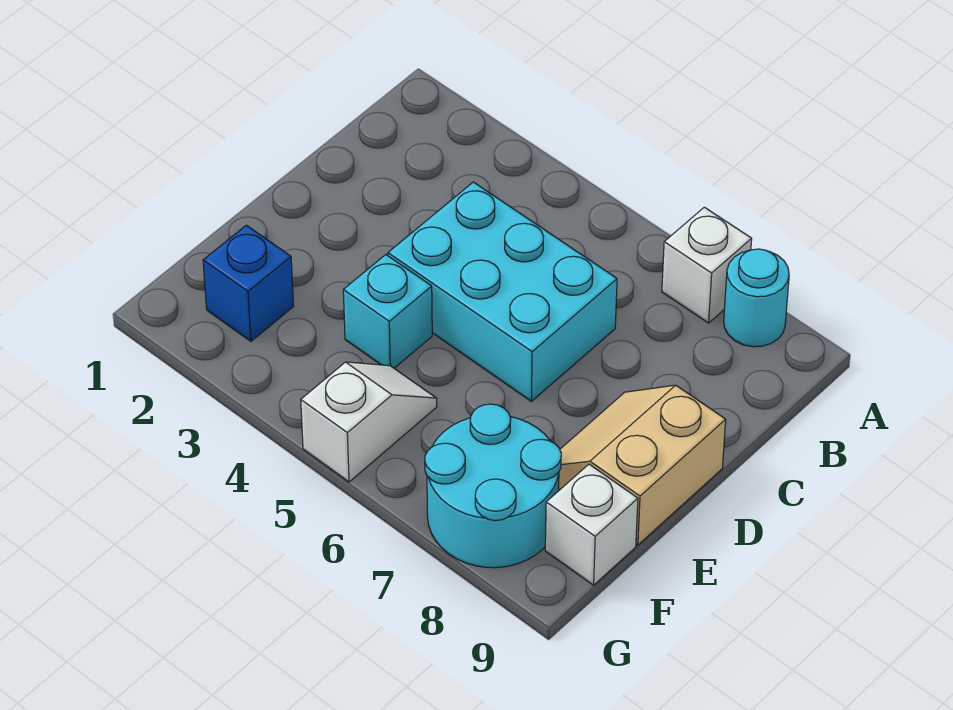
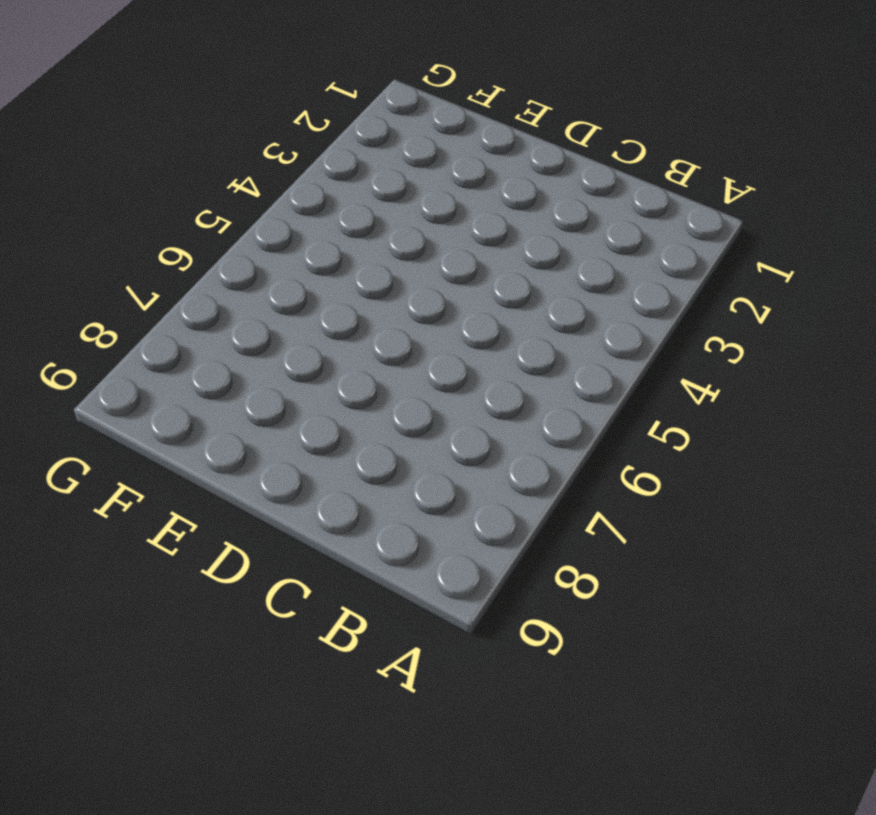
none -> white brick A7 level 1
none -> cyan round brick A8 level 1

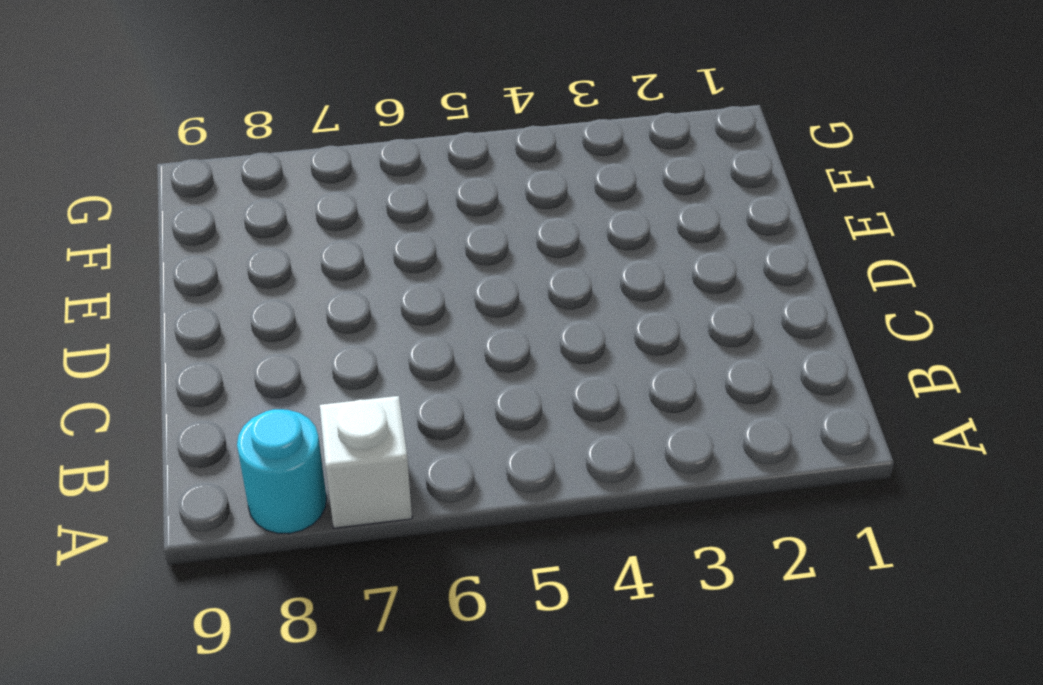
none -> cyan brick C4:D6 level 1
none -> tan slope D8:E9 level 1 top 9

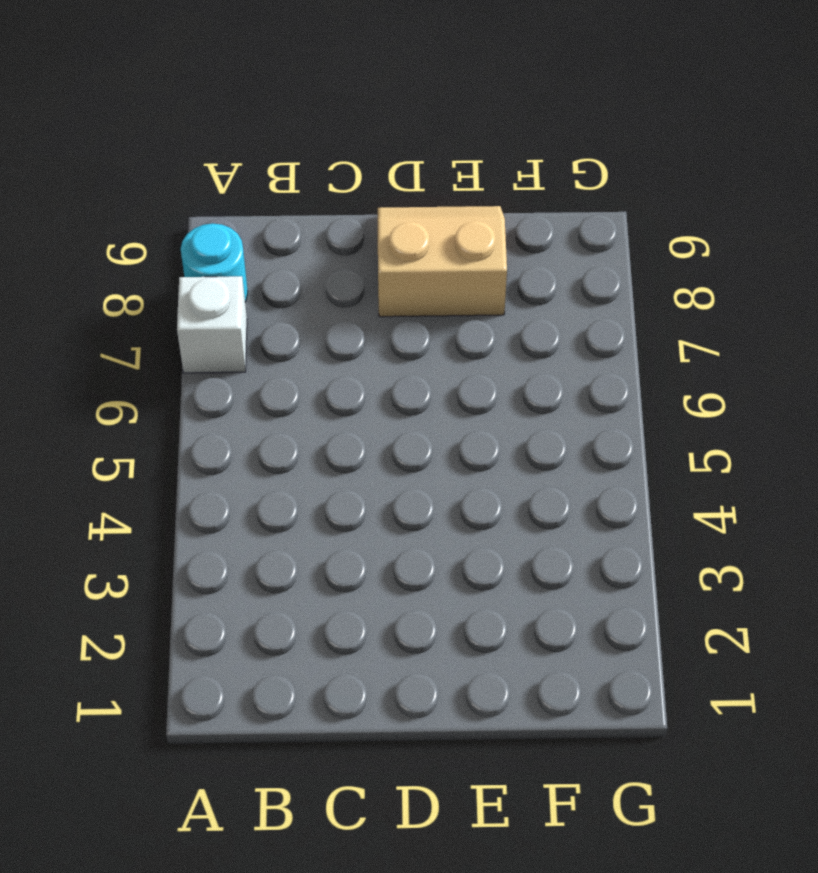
tan slope D8:E9 level 1 top 8 -> tan slope D8:E9 level 1 top 9
none -> cyan brick C4:D6 level 1
none -> cyan brick E4 level 1

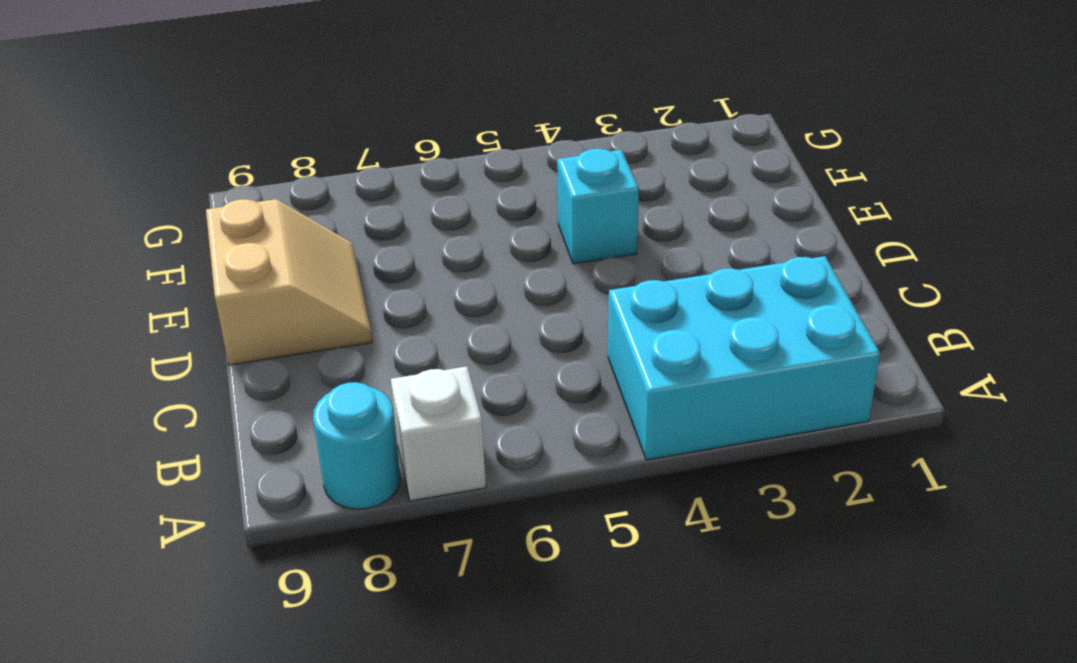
cyan brick A2:B4 level 1 -> cyan brick C4:D6 level 1
none -> blue brick F2 level 1
none -> white slope F5:G5 level 1 top G

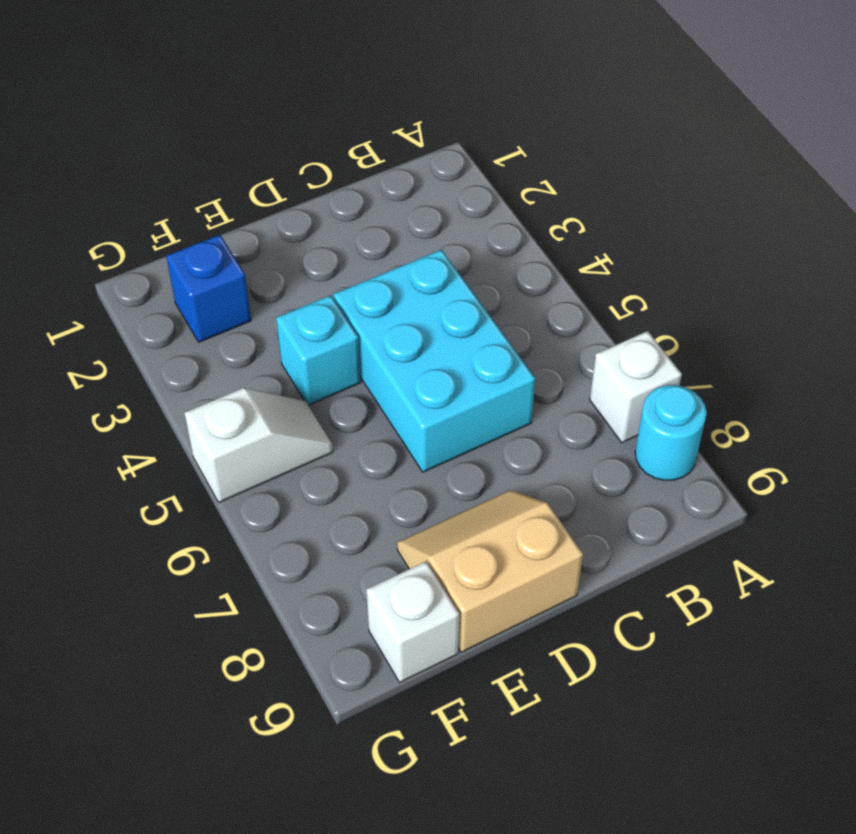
none -> cyan round brick F7:G8 level 1

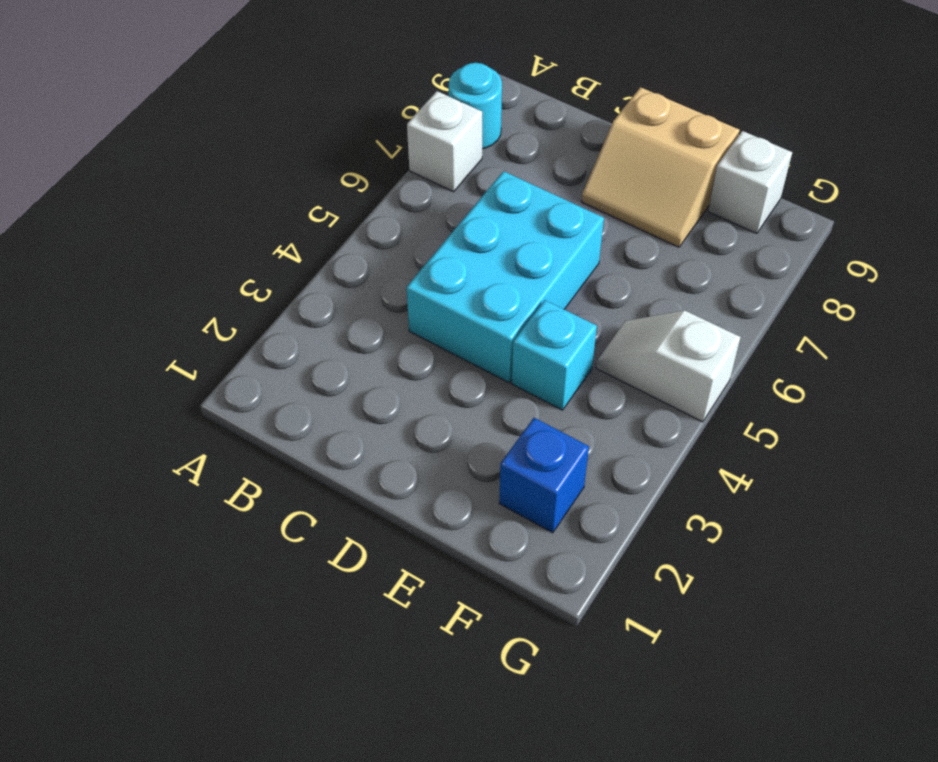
none -> cyan round brick F7:G8 level 1

